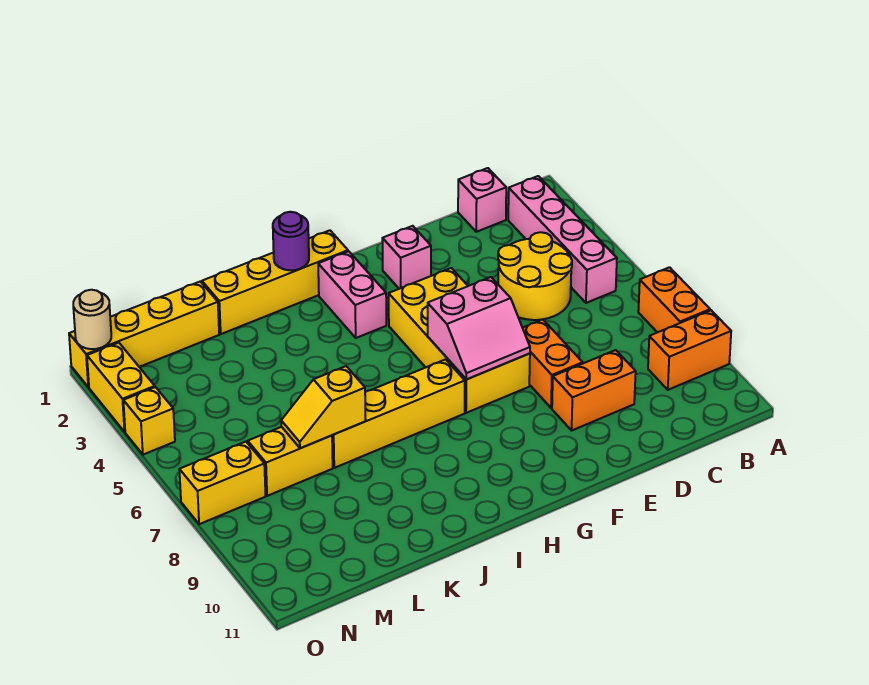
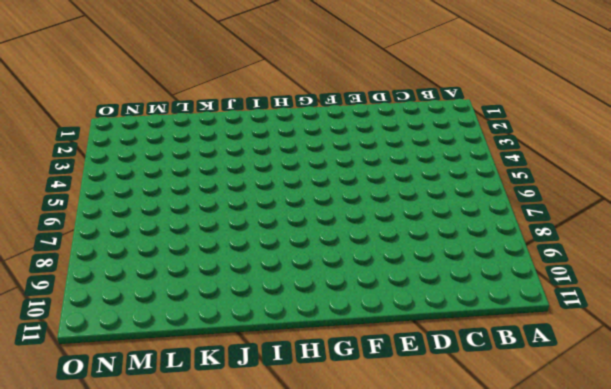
none -> orange brick A7:A8 level 1
none -> orange brick A9:B9 level 1
none -> pink brick B2:B5 level 1

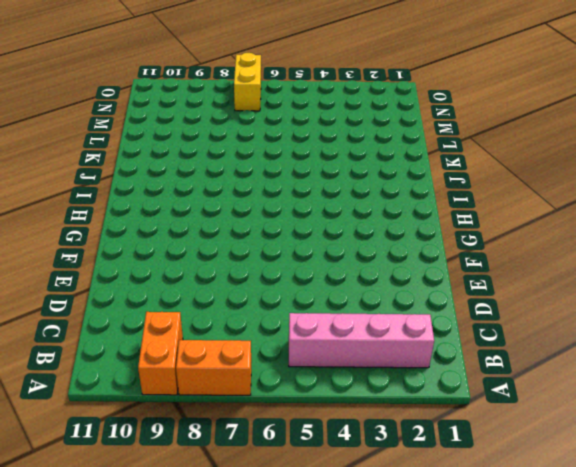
none -> pink brick C1 level 1
none -> yellow round brick C4:D5 level 1
none -> orange brick D9:E9 level 1

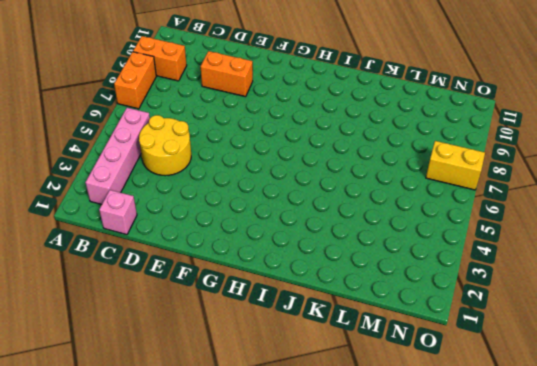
none -> orange brick E7:E8 level 1
none -> pink brick F2 level 1
none -> yellow brick F4:G7 level 1

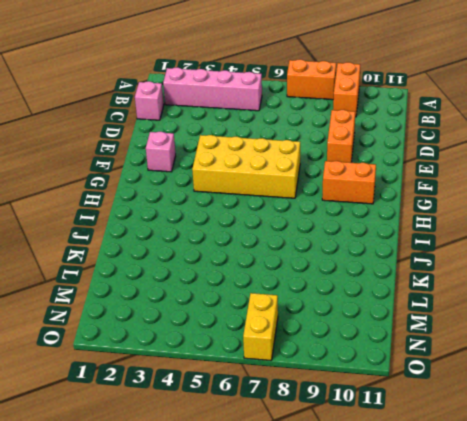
orange brick G9:G10 level 1 -> orange brick E7:E8 level 1
none -> yellow round brick C4:D5 level 1
none -> yellow brick H1:K1 level 1
none -> pink brick H2:H3 level 1

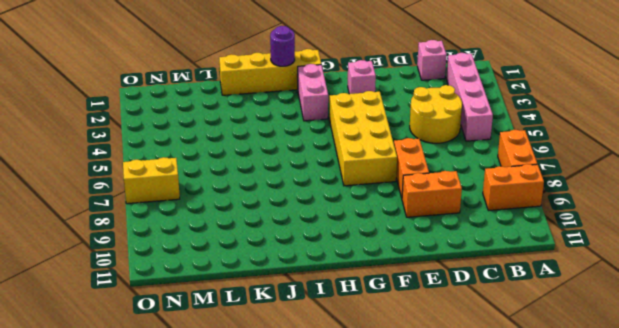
none -> yellow brick H7:K7 level 1
none -> yellow brick L1:O1 level 1
none -> yellow brick L7:M7 level 1

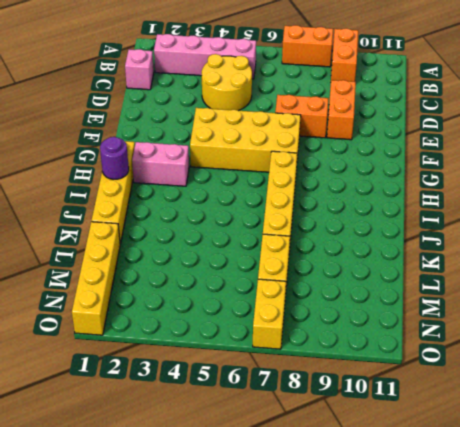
none -> pink brick F2 level 1
none -> yellow brick O2:O3 level 1
none -> yellow brick O4 level 1

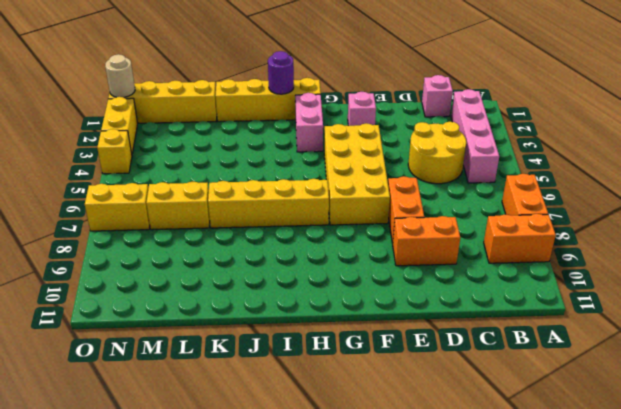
none -> pink slope F6:G7 level 2 top 6
none -> yellow slope K7:L7 level 2 top K

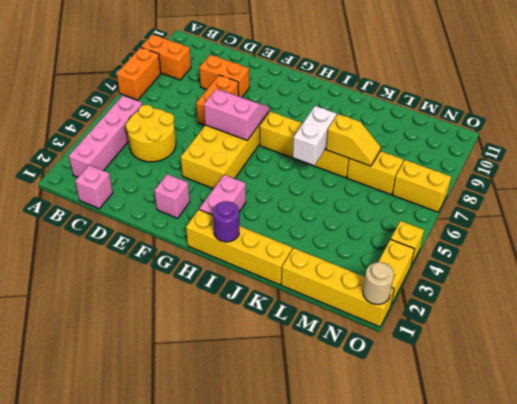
white brick J6:J7 level 2 -> none

